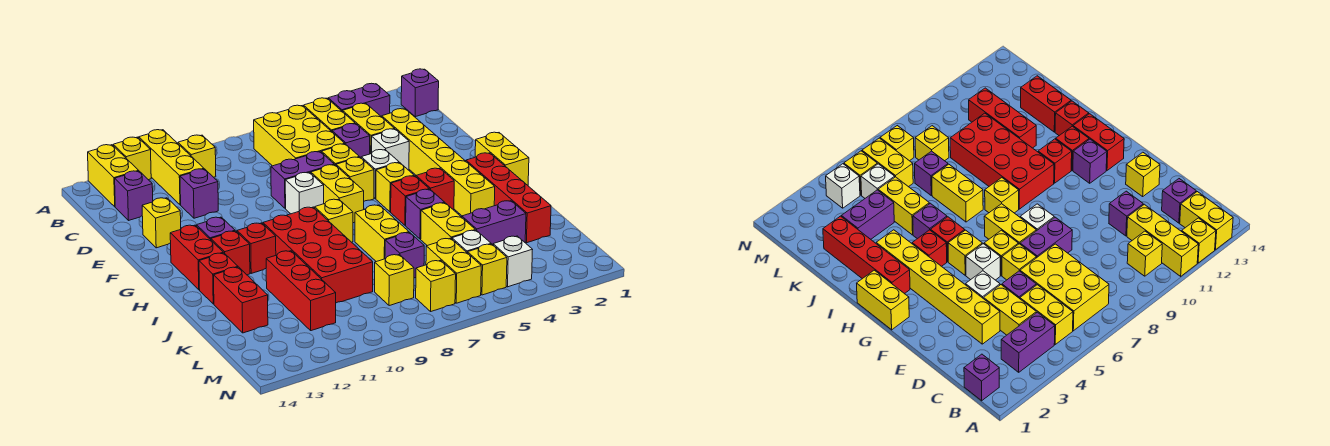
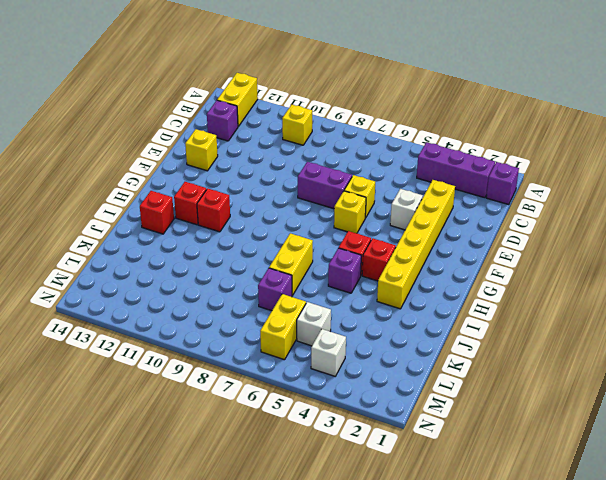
purple brick B2:B4 level 1 -> purple brick B3:B4 level 1
none -> yellow brick A11:C11 level 1
none -> yellow brick A12 level 1
none -> yellow brick B5:C5 level 1
none -> yellow brick B6:D7 level 1

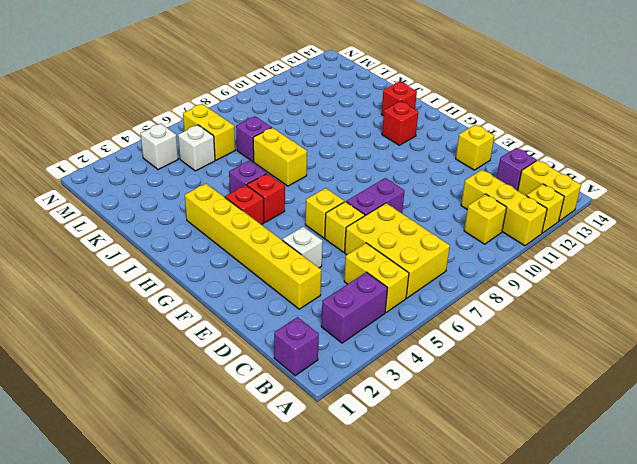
none -> yellow brick C4:D4 level 1
none -> purple brick D5 level 1
none -> purple brick D11 level 1
none -> white brick F5 level 1

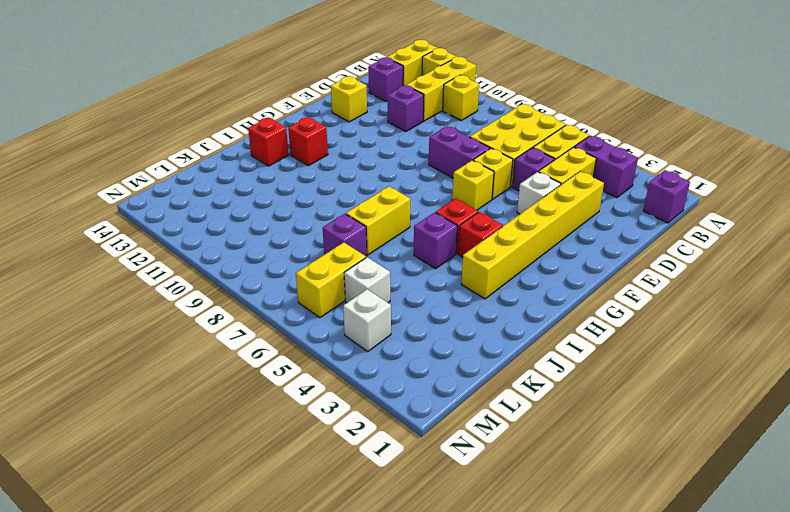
none -> white brick F5 level 1
none -> yellow brick F7:G7 level 1
none -> white brick F8 level 1
none -> yellow brick G1:H1 level 1

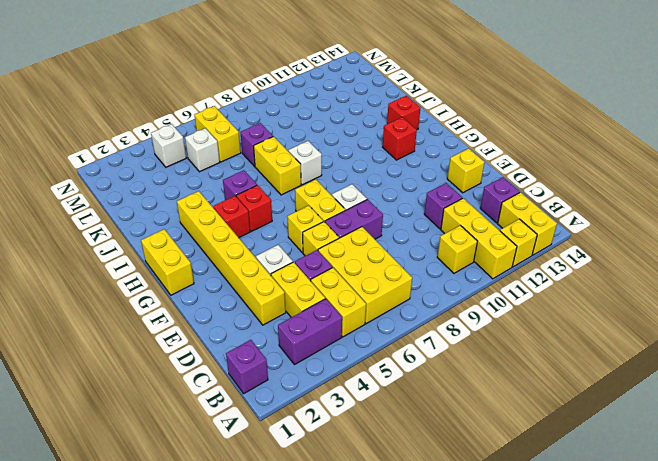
white brick I8 level 1 -> white brick F5 level 1
none -> yellow brick G5 level 1
none -> purple brick G12 level 1
none -> red brick G13:H13 level 1
none -> red brick H2:K2 level 1

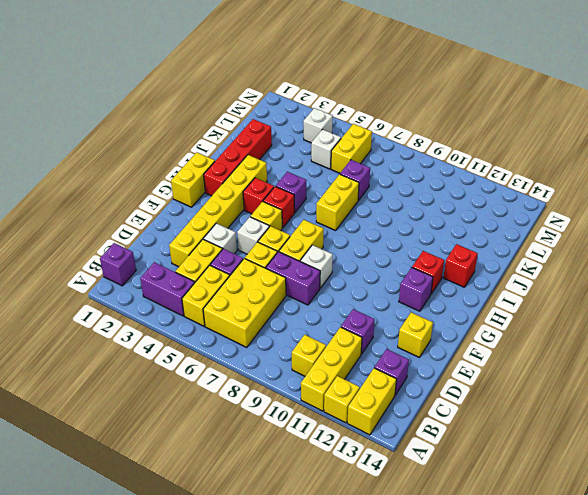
none -> red brick G13:H13 level 1
none -> yellow brick H8 level 1
none -> red brick H9:K10 level 1
none -> red brick H11 level 1

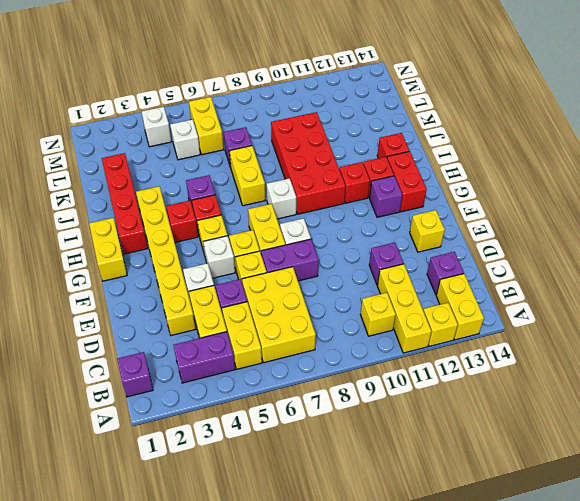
white brick H8 level 1 -> yellow brick H8 level 1
none -> yellow brick J5:K5 level 1
none -> red brick J11:L11 level 1
none -> red brick J13:K13 level 1
none -> purple brick K3:K4 level 1

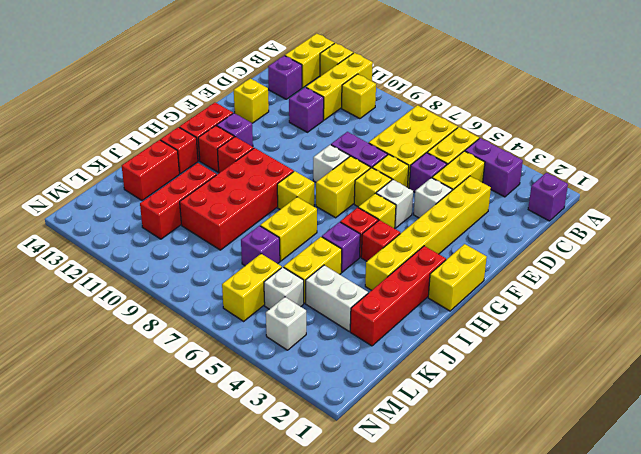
white brick K3:K4 level 1 -> purple brick K3:K4 level 1
none -> yellow brick L8 level 1
none -> yellow brick M5 level 1
none -> yellow brick M7 level 1

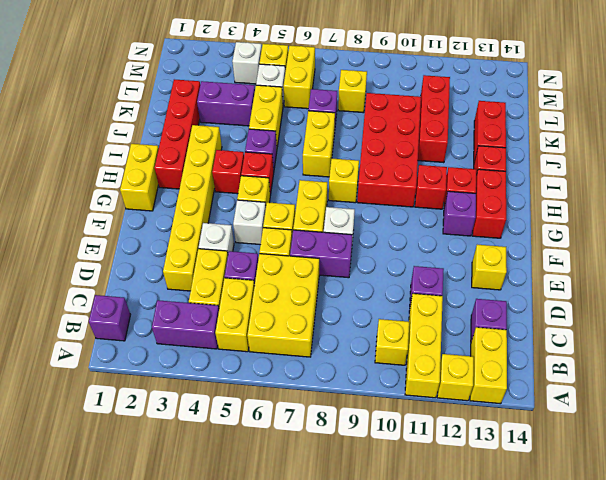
none -> yellow brick M7 level 1

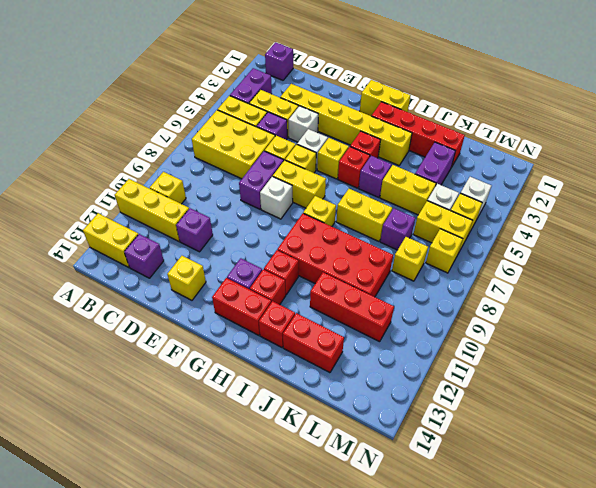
none -> yellow brick A12 level 1

